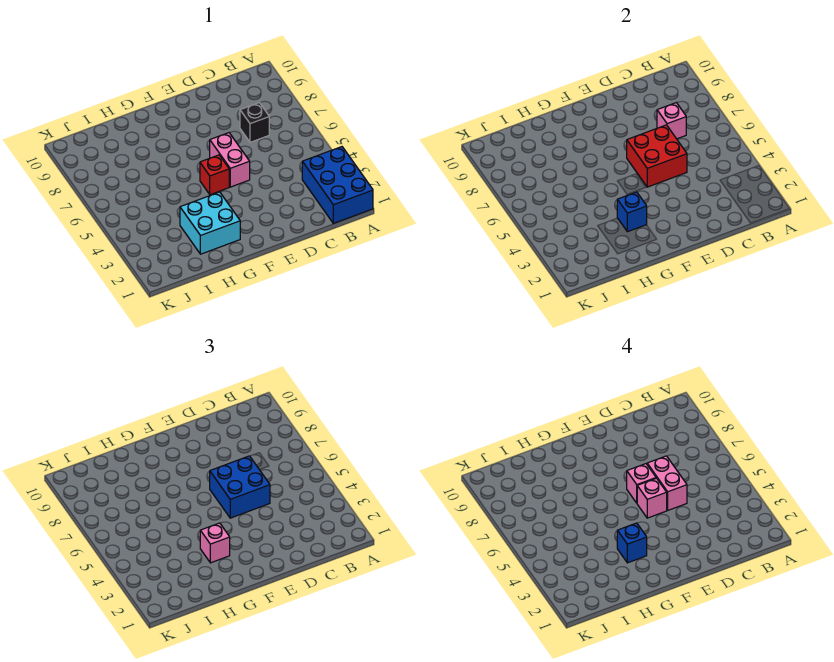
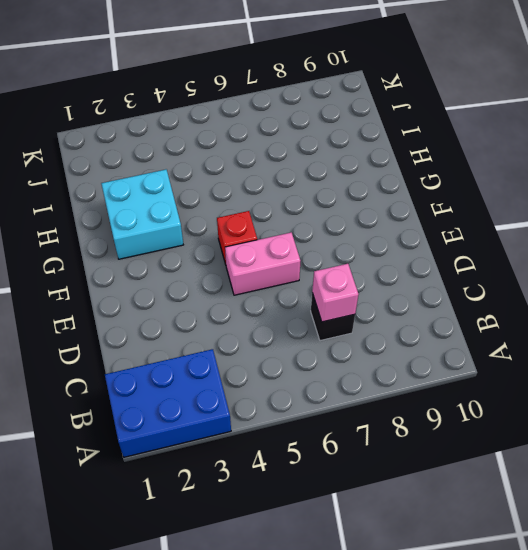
none -> red brick D5:E6 level 2
none -> blue brick G3 level 2
none -> blue brick D5:E6 level 3

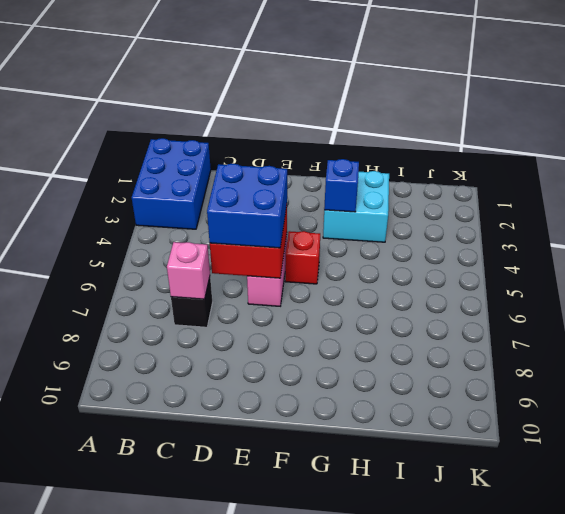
none -> pink brick G3 level 3
none -> pink brick D5:D6 level 4
none -> pink brick E5 level 4

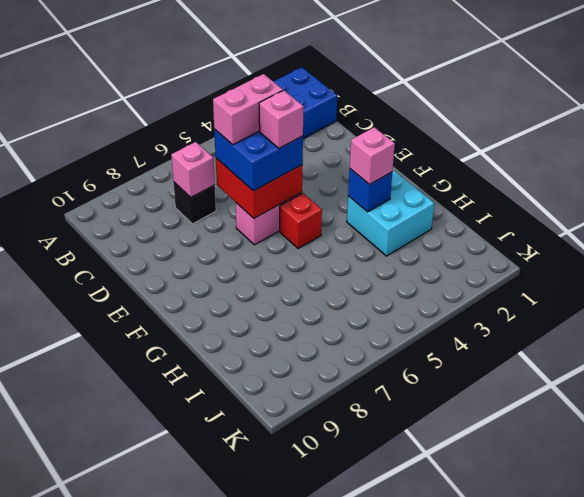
none -> pink brick E6 level 4
none -> blue brick G3 level 4

